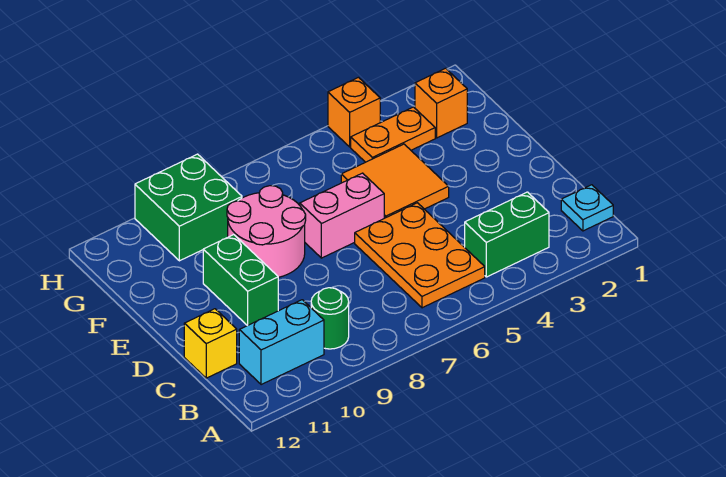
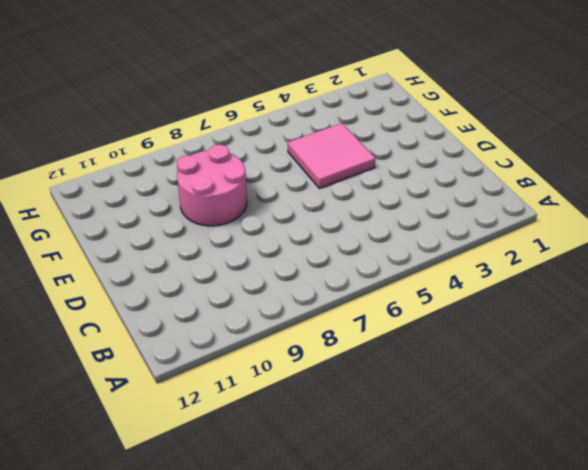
pink tile E4:F5 level 1 -> orange tile E4:F5 level 1
none -> cyan plate B1 level 1
none -> green brick B3:B4 level 1
none -> orange plate B5:D6 level 1

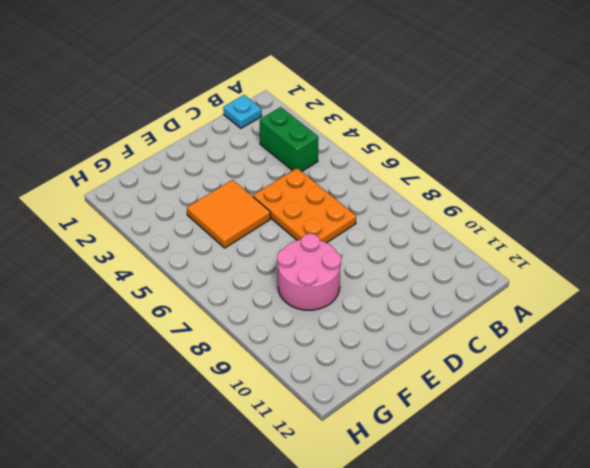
orange plate C5:D7 level 1 -> orange plate B5:D6 level 1
none -> green round brick B9 level 1
none -> cyan brick B10:B11 level 1
none -> yellow brick C12 level 1

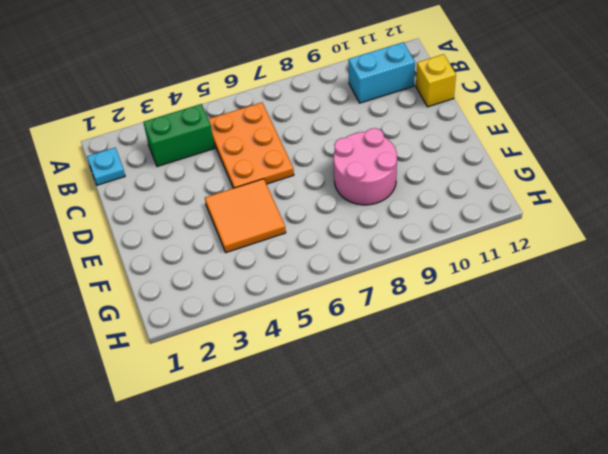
none -> green round brick B9 level 1
none -> green brick D10:E10 level 1
none -> pink brick E6:E7 level 1

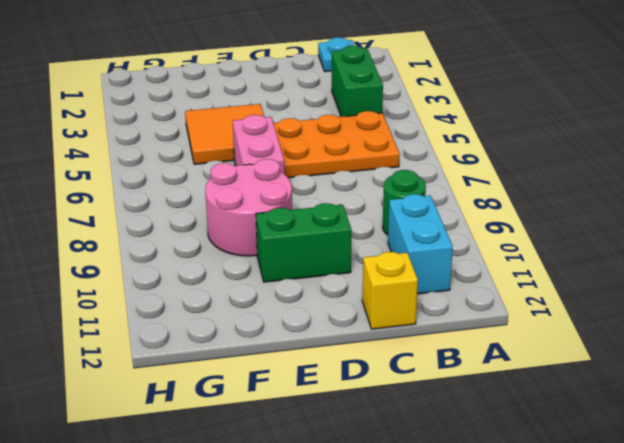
none -> orange brick G2 level 1
none -> orange plate G3:G4 level 1
none -> green brick G9:H10 level 1

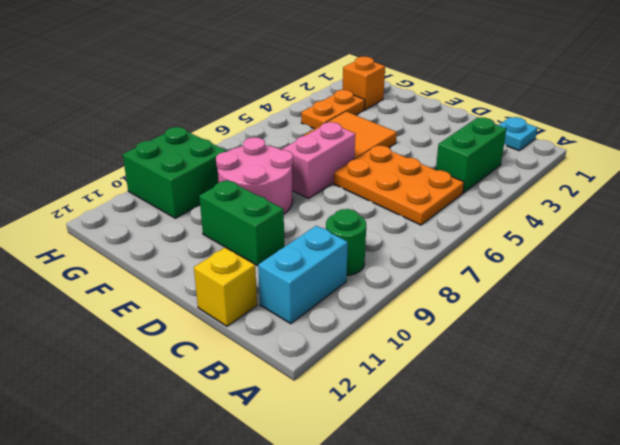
none -> orange brick H4 level 1

